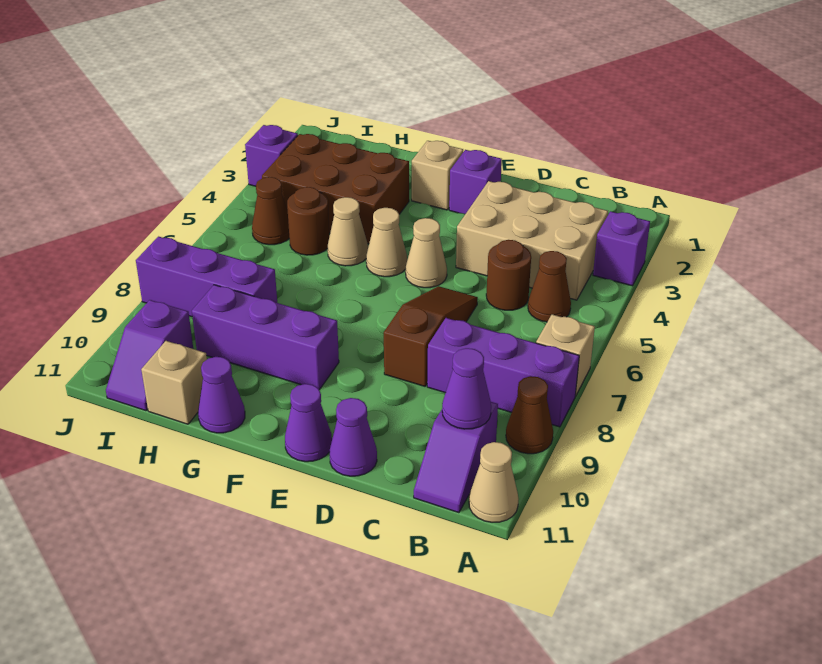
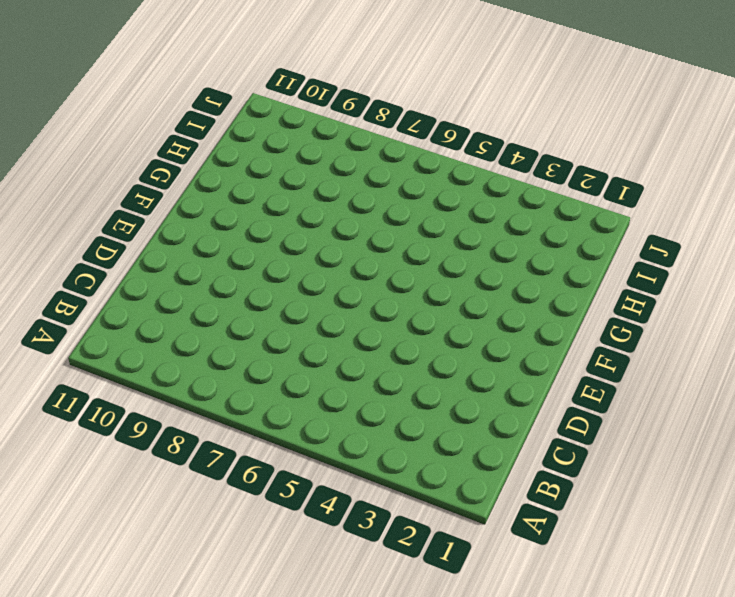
none -> purple brick A3 level 1
none -> tan brick A7 level 1
none -> purple brick A8:C8 level 1

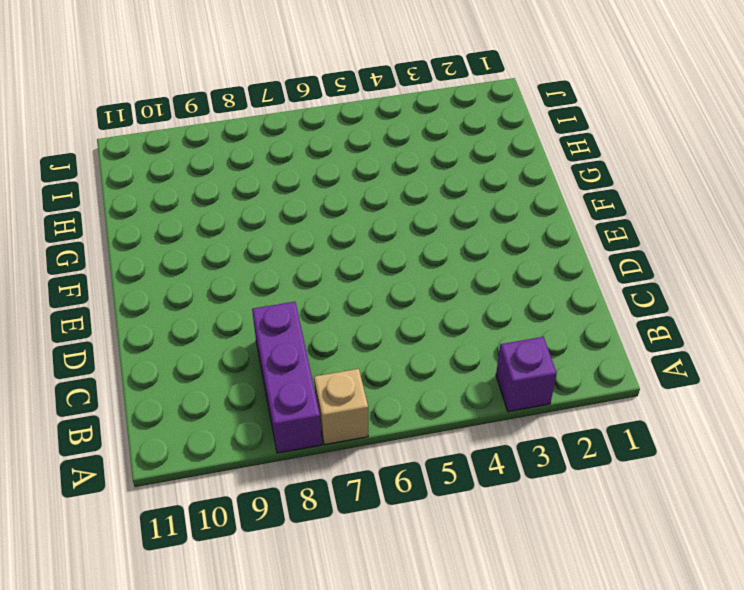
none -> brown cone A9 level 1
none -> tan cone A11 level 1
none -> tan brick B3:D4 level 1

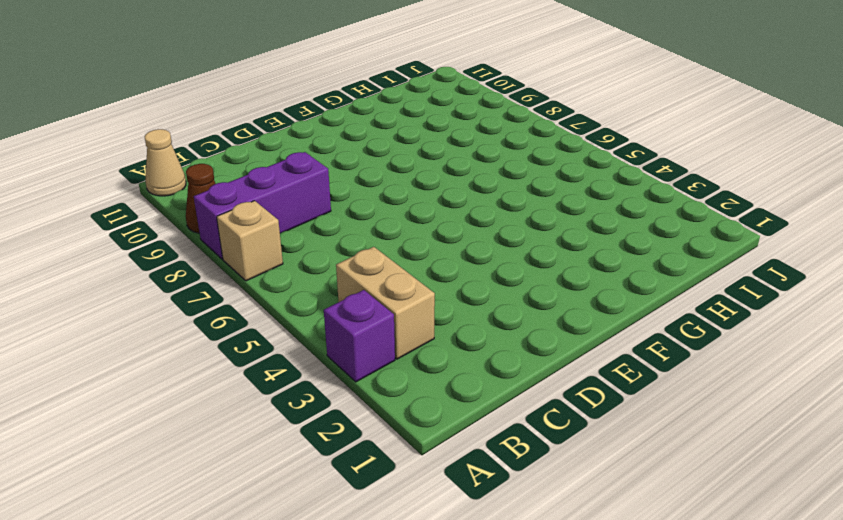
tan brick B3:B4 level 1 -> tan brick B3:D4 level 1
none -> brown cone B5 level 1
none -> purple slope B10:B11 level 1 top 10
none -> brown round brick C5 level 1

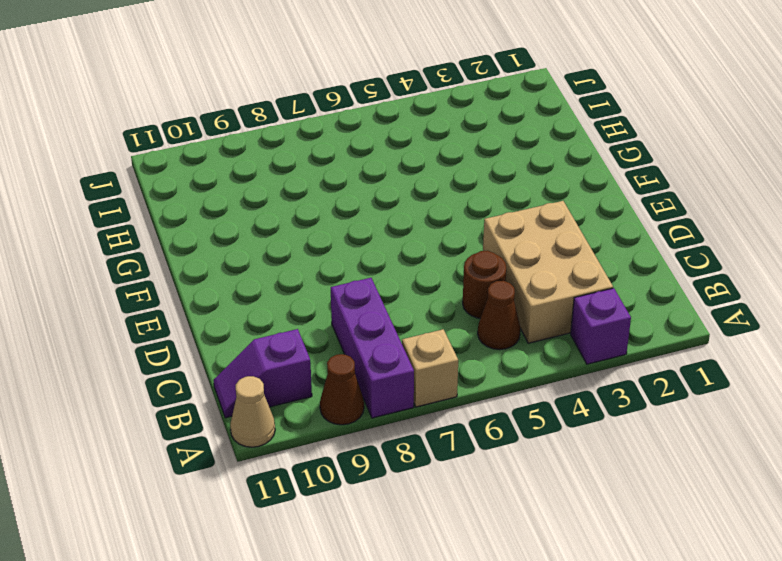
none -> brown slope D6:D8 level 1 top 8
none -> purple cone D11 level 1
none -> purple brick E2 level 1

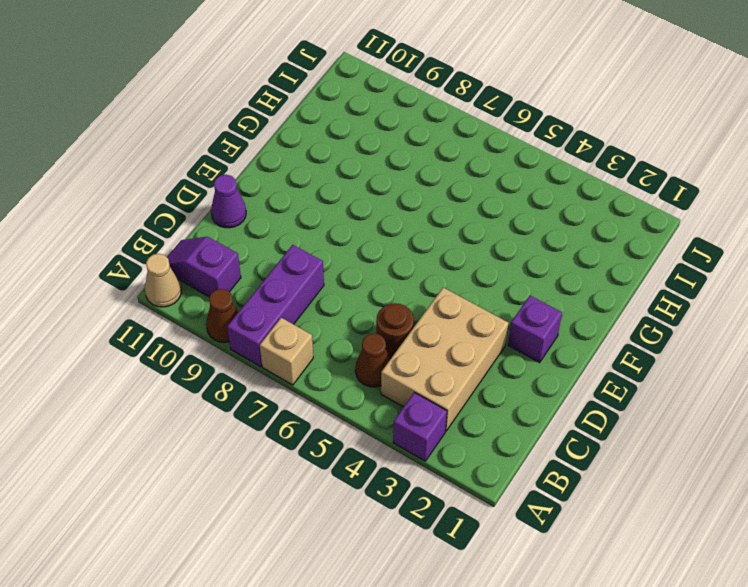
none -> brown slope D6:D8 level 1 top 8
none -> tan cone E5 level 1
none -> purple cone E11 level 1

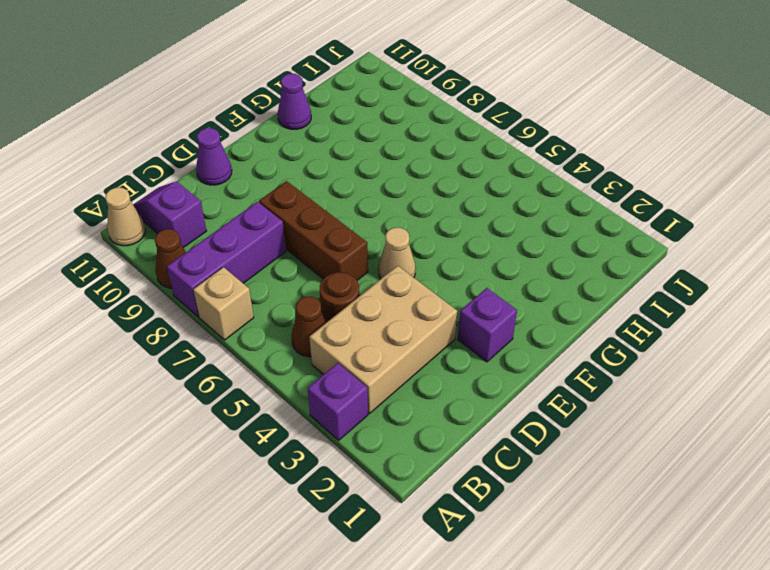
brown brick D6:D8 level 1 -> brown slope D6:D8 level 1 top 8
none -> purple cone E11 level 1
none -> tan brick F2 level 1
none -> tan cone F5 level 1

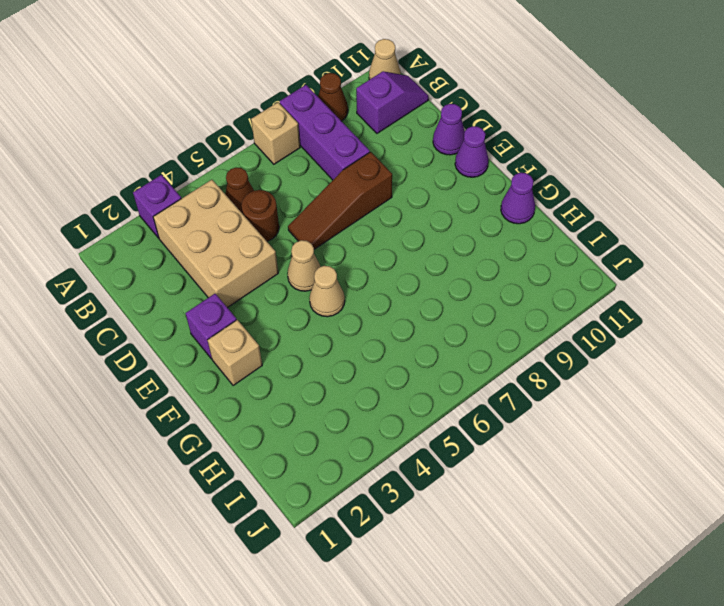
none -> purple brick F9:H9 level 1
none -> brown brick G3:I4 level 1
none -> tan cone G5 level 1

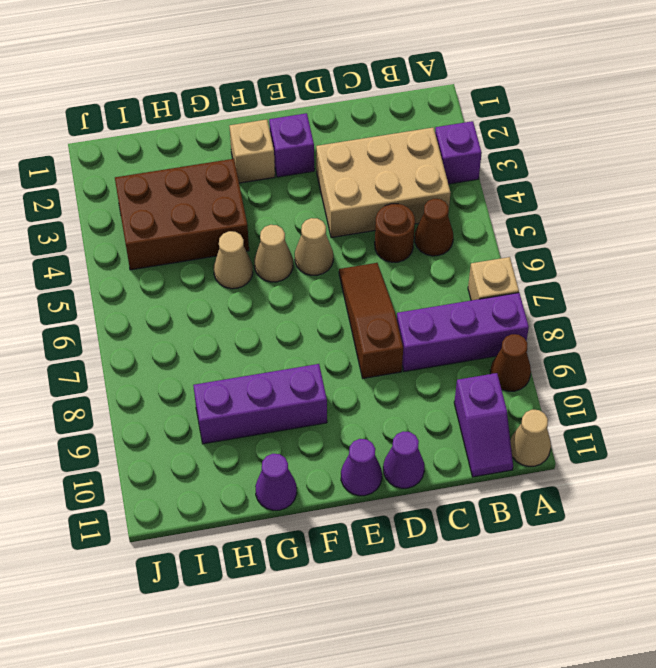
none -> brown round brick H5 level 1
none -> purple brick H8:J8 level 1
none -> tan brick H11 level 1

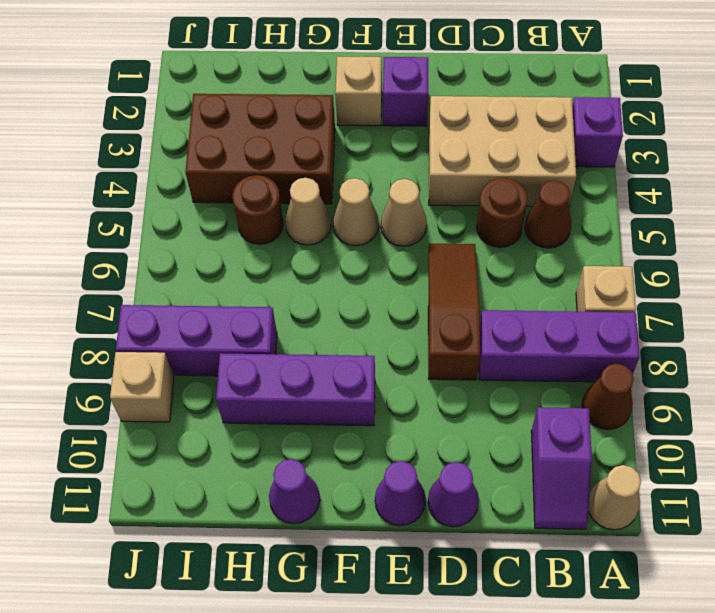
tan brick J9 level 1 -> tan brick H11 level 1
none -> brown cone I5 level 1
none -> purple slope I10:I11 level 1 top 10
none -> purple brick J3 level 1

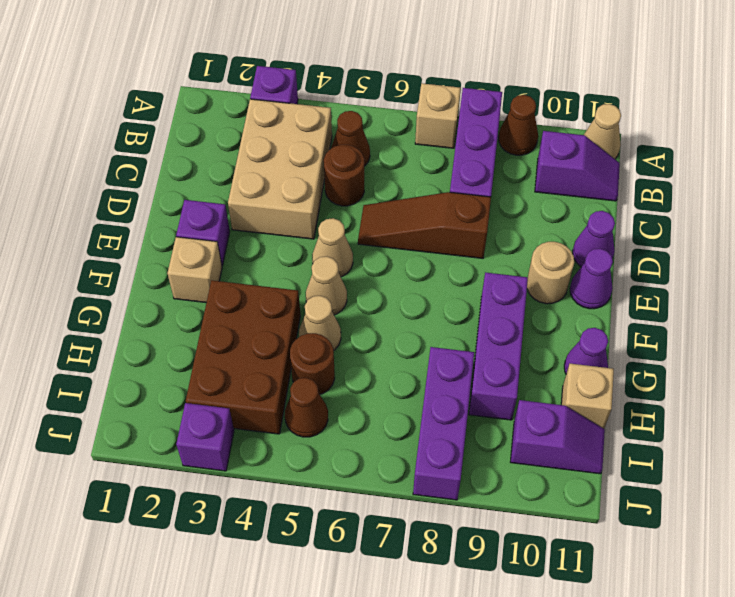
tan round brick E10 level 1 -> none
none -> purple cone B10 level 2

